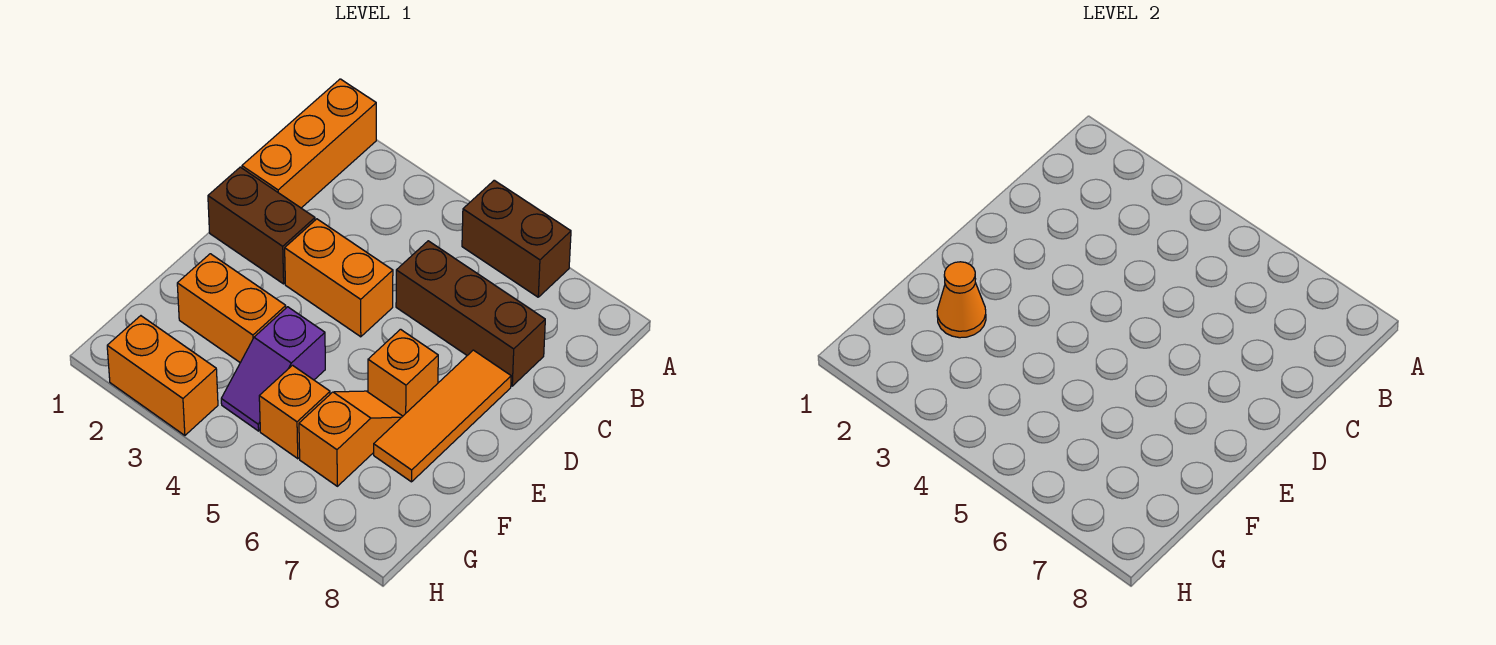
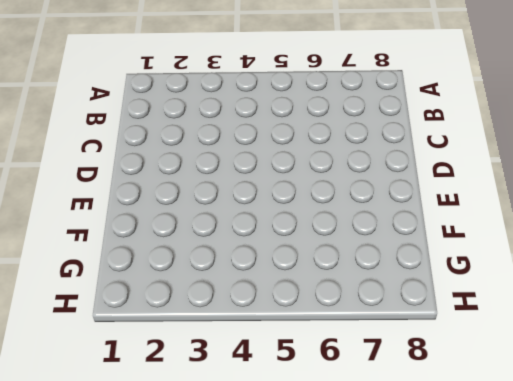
none -> orange brick A1:C1 level 1
none -> brown brick A5:A6 level 1
none -> brown brick C5:C7 level 1

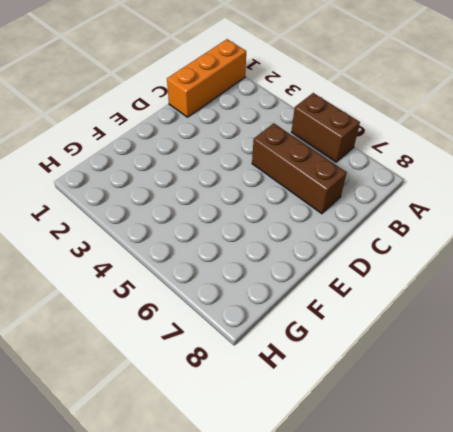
none -> brown brick D1:D2 level 1
none -> orange brick D3:D4 level 1
none -> orange tile D7:F7 level 1

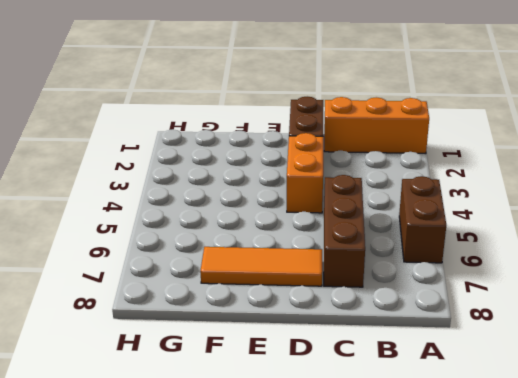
none -> orange brick E6 level 1
none -> orange brick F2:F3 level 1
none -> purple slope F4:G4 level 1 top F

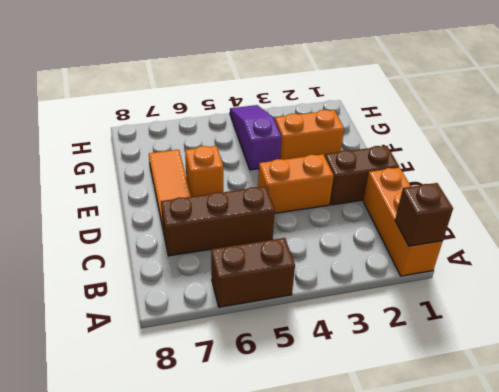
brown brick A1 level 2 -> none
purple slope F4:H4 level 1 top F -> purple slope F4:G4 level 1 top F
none -> orange slope F6:G6 level 1 top G
none -> orange brick G5 level 1
none -> orange brick H2:H3 level 1

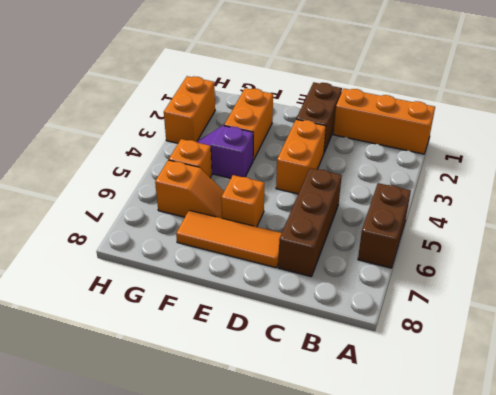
none -> orange cone F2 level 2

